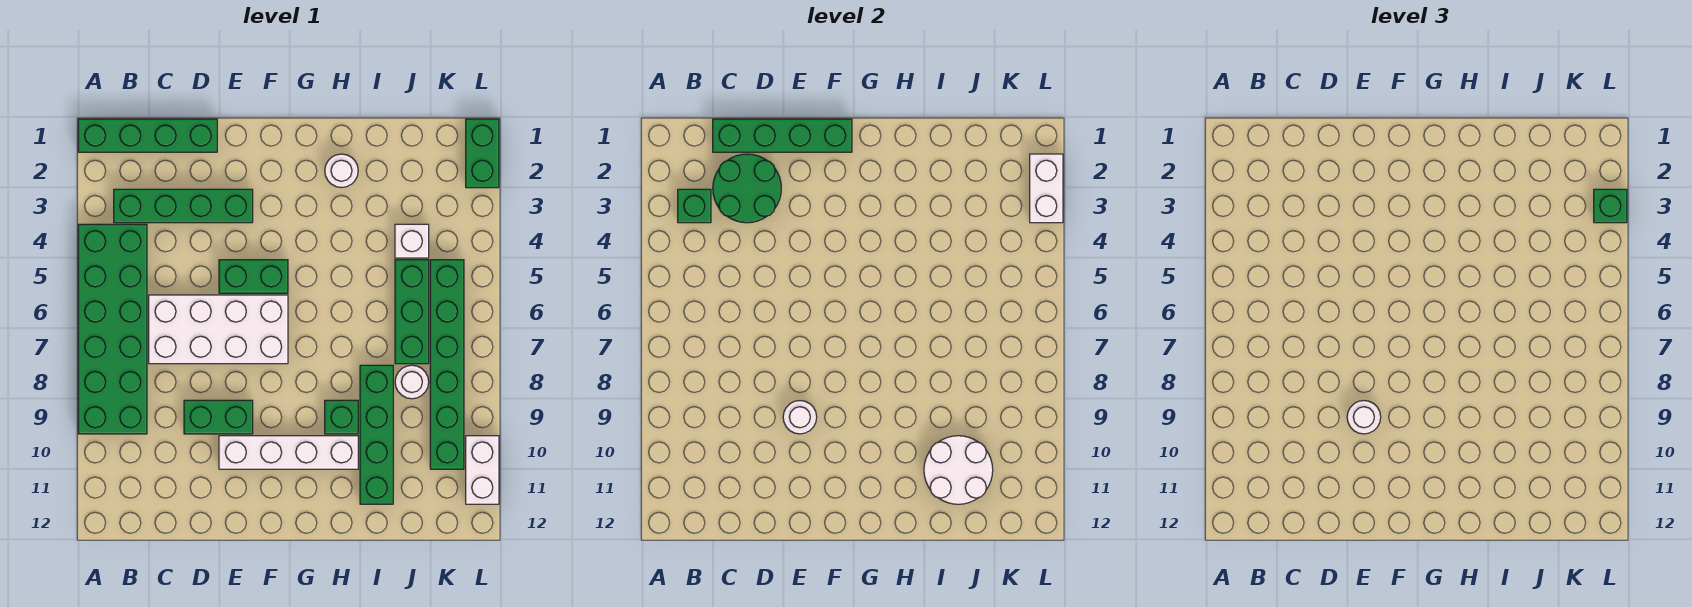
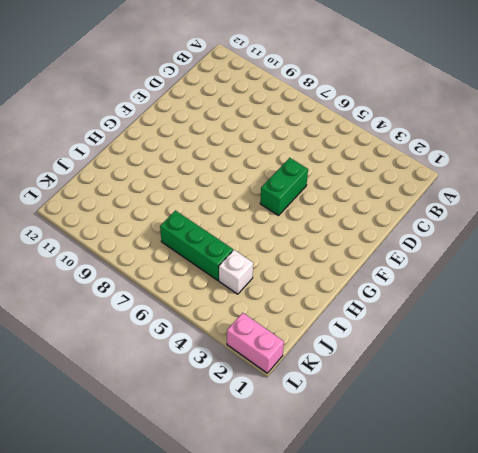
pink brick L1:L2 level 1 -> green brick L1:L2 level 1
none -> green brick A1:D1 level 1
none -> green brick A4:B9 level 1
none -> green brick B3:E3 level 1

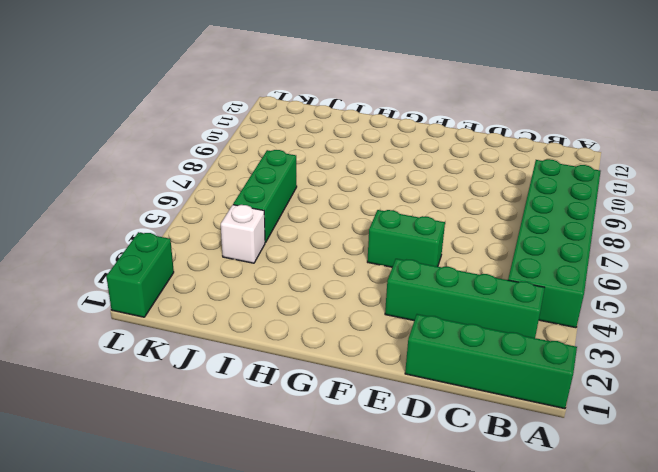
none -> white brick C6:F7 level 1
none -> green brick D9:E9 level 1
none -> white brick E10:H10 level 1

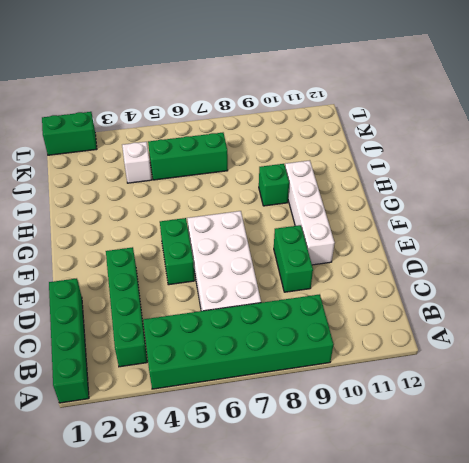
none -> white round brick H2 level 1
none -> green brick I8:I11 level 1
none -> white round brick J8 level 1

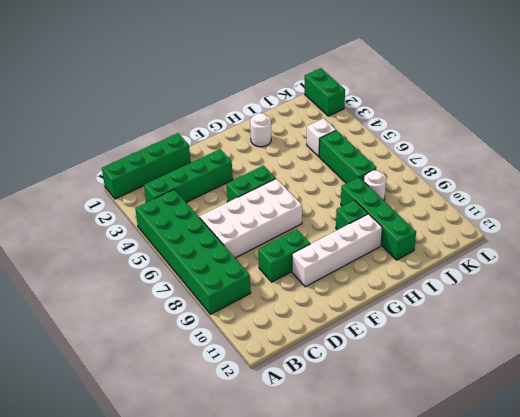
none -> green brick K5:K10 level 1
none -> white brick L10:L11 level 1
none -> green brick B3 level 2

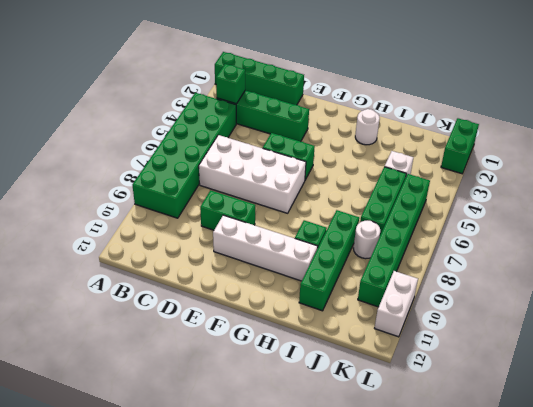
none -> green brick C1:F1 level 2
none -> green round brick C2:D3 level 2
none -> white round brick E9 level 2

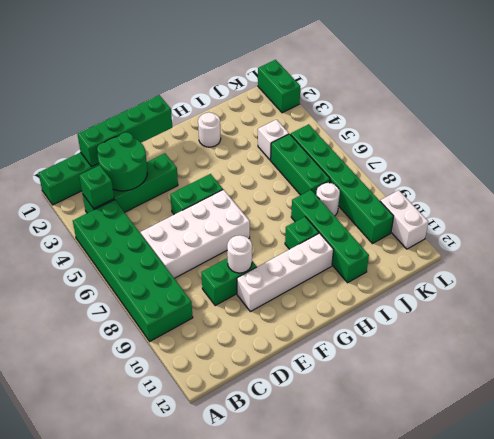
none -> white round brick I10:J11 level 2
none -> white brick L2:L3 level 2
none -> white round brick E9 level 3

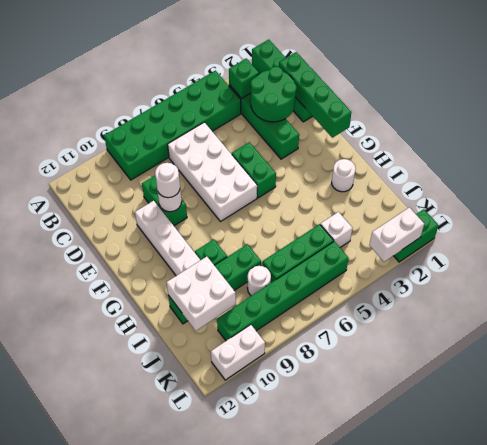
white brick I10:J11 level 2 -> white round brick I10:J11 level 2
none -> green brick L3 level 3

